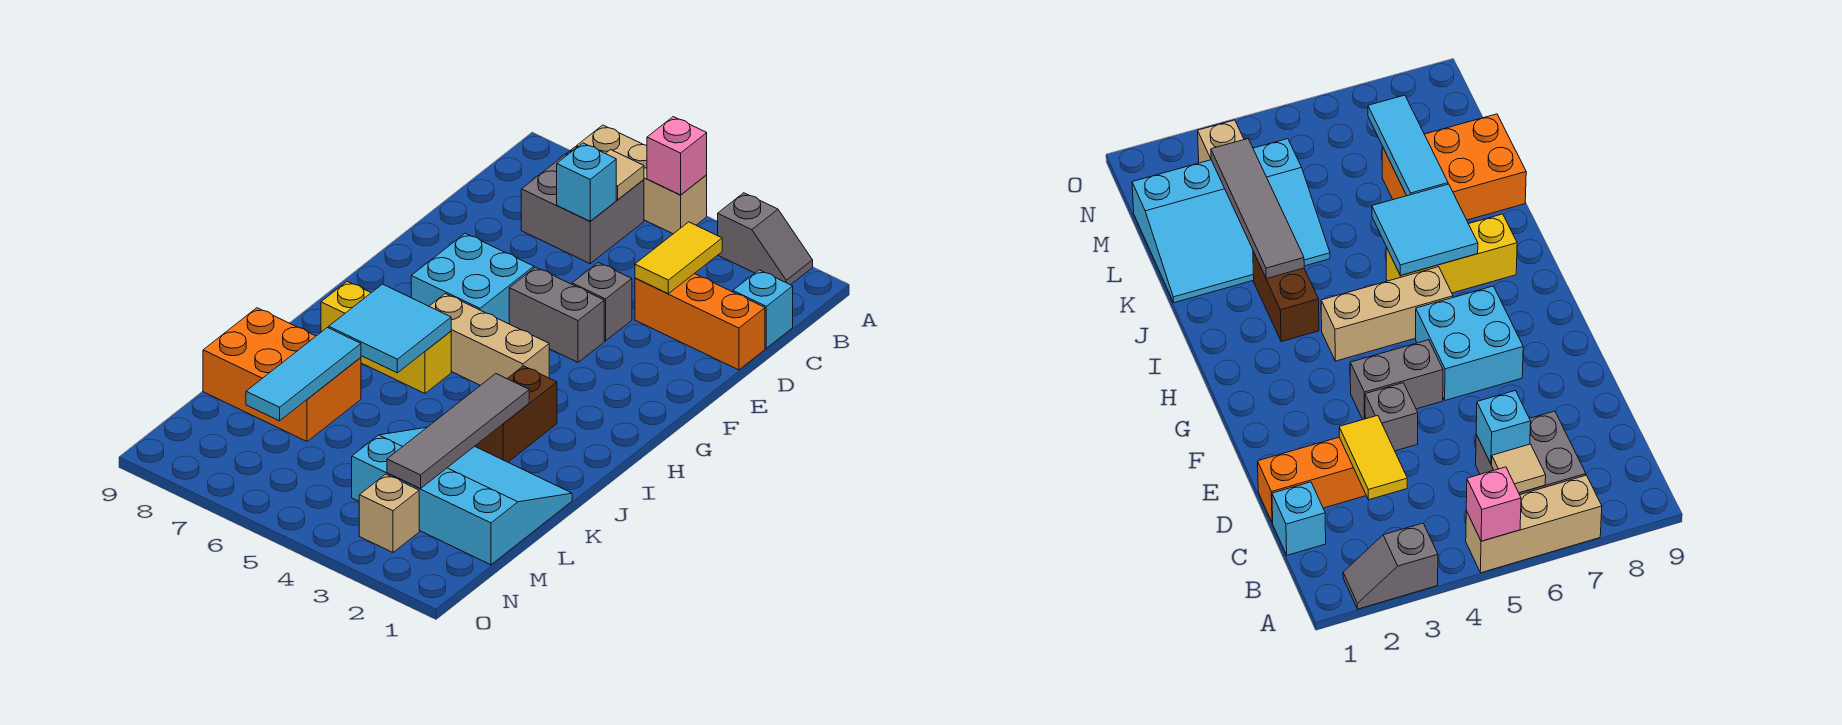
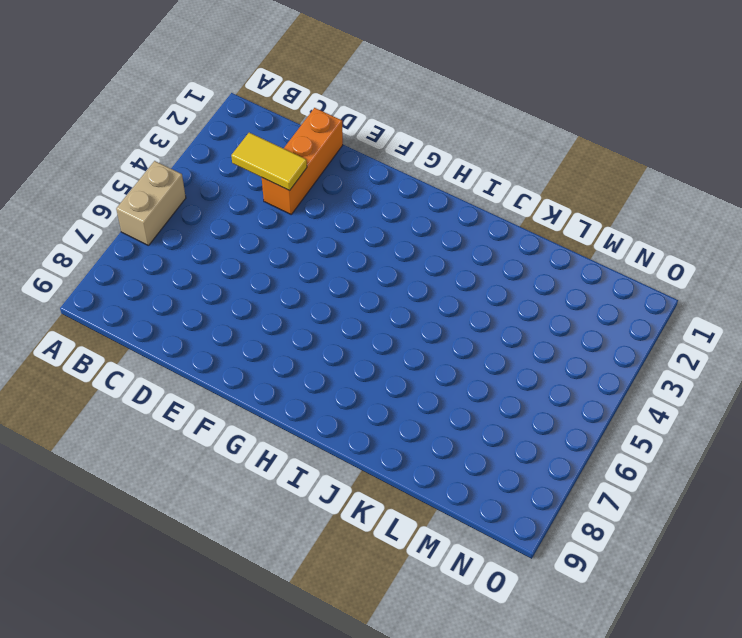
tan brick A5:A6 level 1 -> tan brick A5:A7 level 1
none -> grey slope A2:A3 level 1 top 3
none -> grey brick B6:C7 level 1
none -> cyan brick C1 level 1

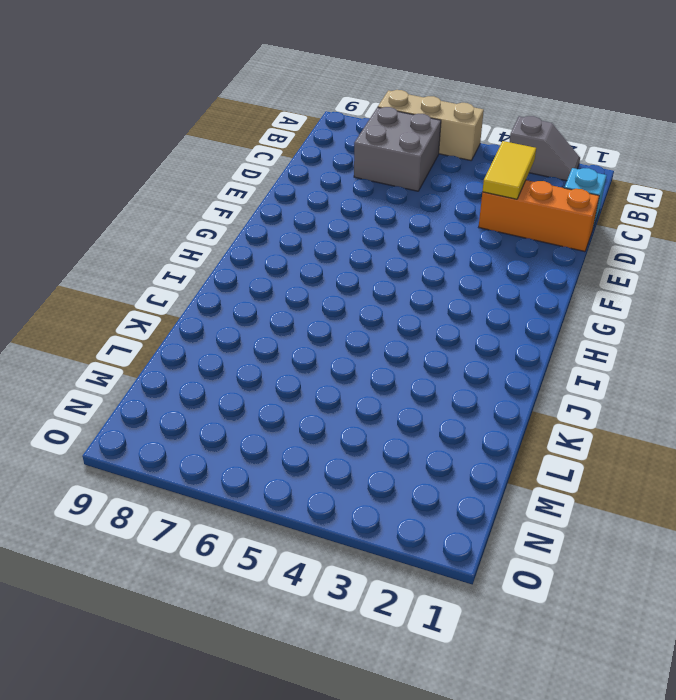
none -> grey brick E4 level 1
none -> grey brick F4:F5 level 1
none -> cyan brick F6:G7 level 1

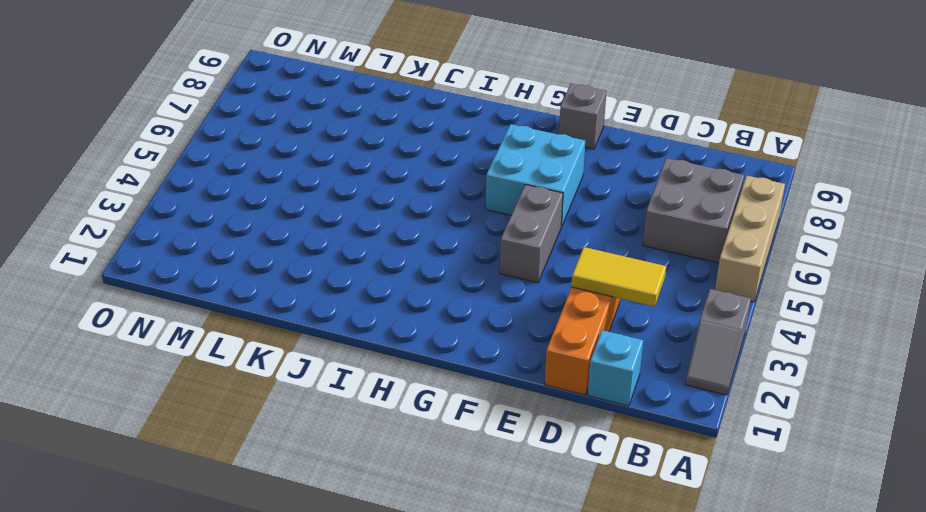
grey brick F9 level 1 -> grey brick E4 level 1
none -> tan brick H4:H6 level 1
none -> brown brick I3:J3 level 1
none -> yellow brick I6:I8 level 1

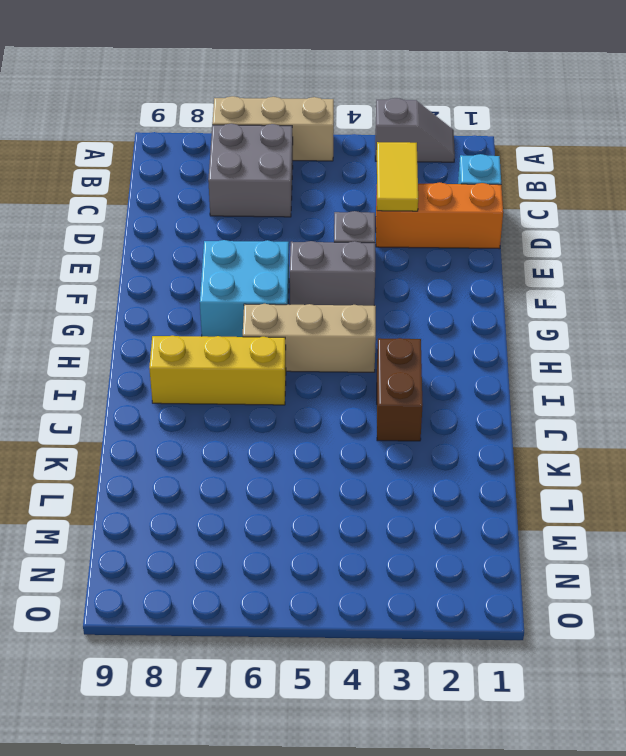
none -> cyan slope K1:M4 level 1 top M
none -> orange brick K7:L9 level 1
none -> tan brick N3 level 1

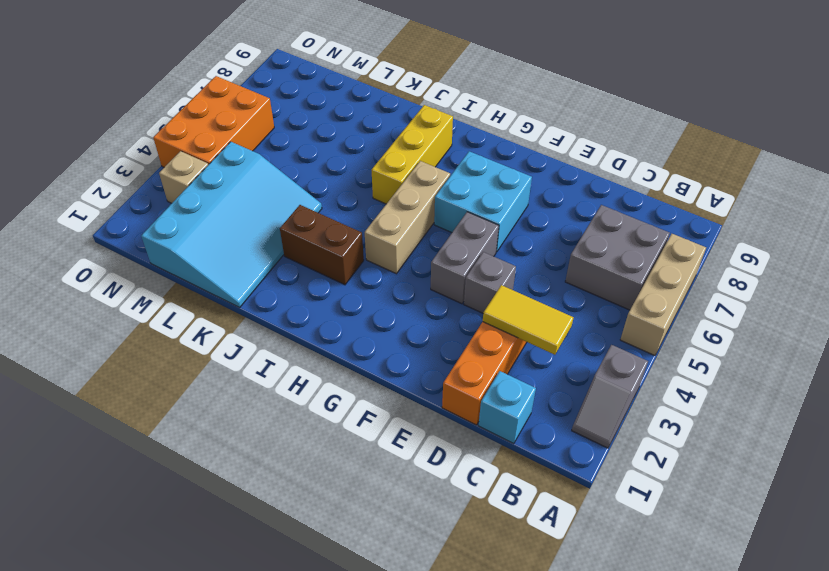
orange brick N4:O6 level 1 -> orange brick K7:L9 level 1
none -> pink brick A5 level 2
none -> tan tile B6 level 2
none -> cyan brick C6 level 2

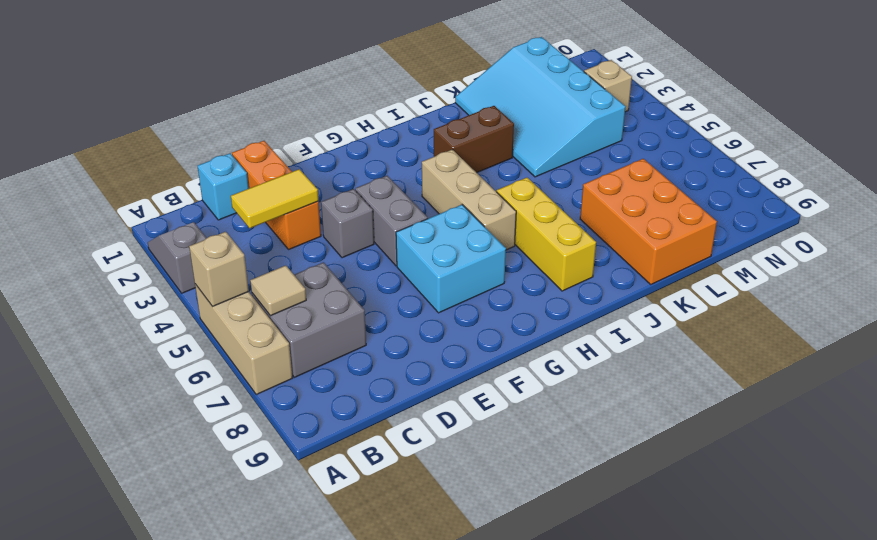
tan brick A5 level 2 -> pink brick A5 level 2
none -> cyan brick C6 level 2
none -> cyan tile I6:J7 level 2
none -> grey tile J3:M3 level 2

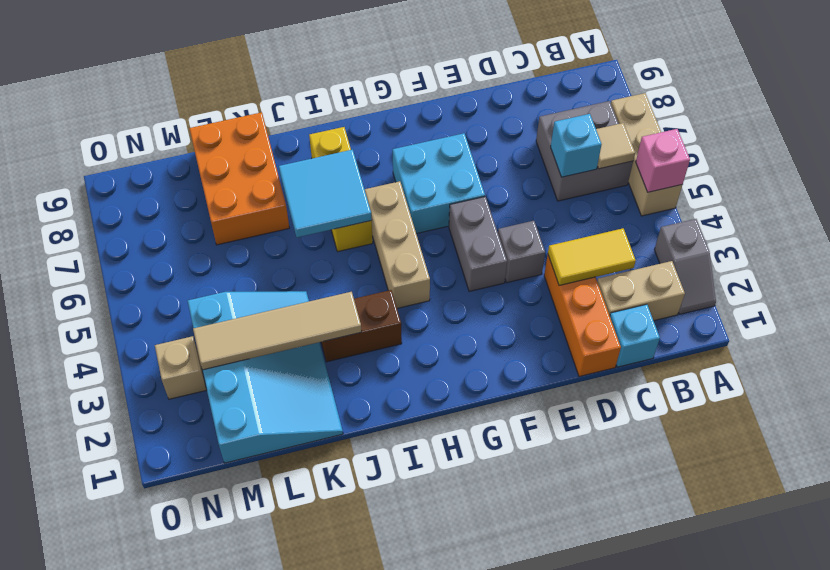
tan brick B2:C2 level 1 -> none
tan tile J3:M3 level 2 -> grey tile J3:M3 level 2
none -> cyan tile K7:M7 level 2

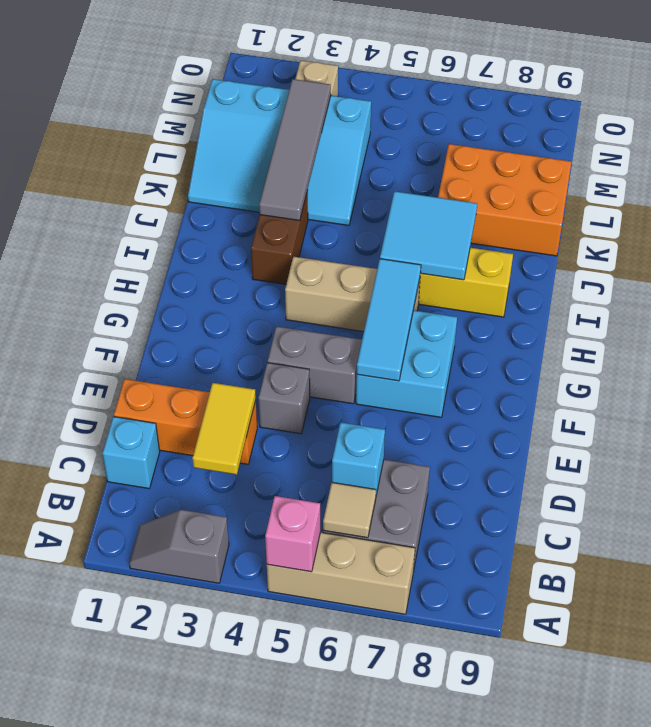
cyan tile F6:H6 level 2 -> cyan tile K7:M7 level 2

